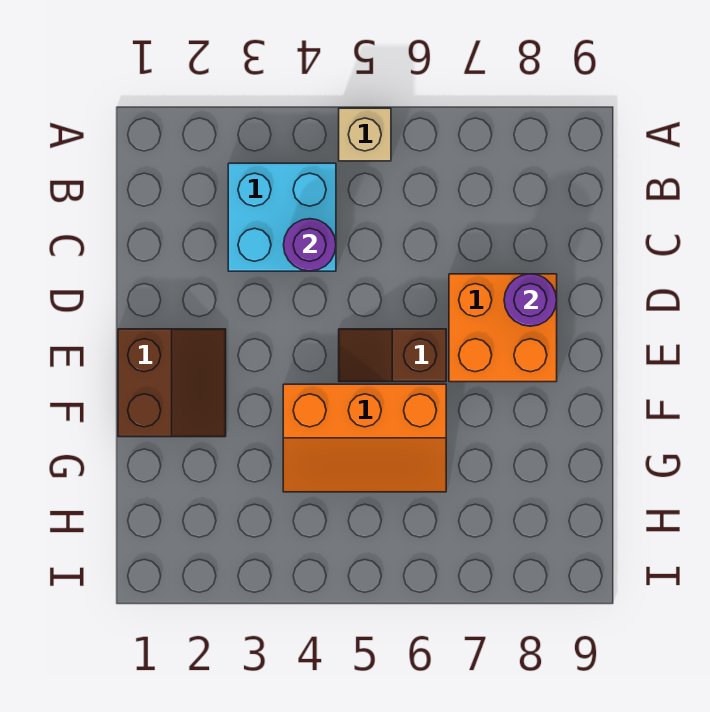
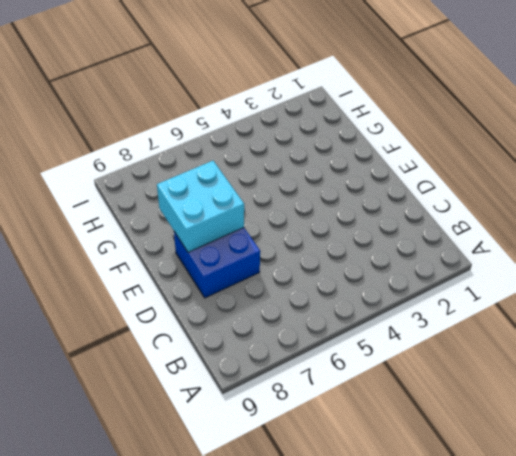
blue brick D7:E8 level 1 -> orange brick D7:E8 level 1
cyan brick E7:F8 level 2 -> cyan brick B3:C4 level 1
none -> tan brick A5 level 1
none -> brown slope E1:F2 level 1 top 1

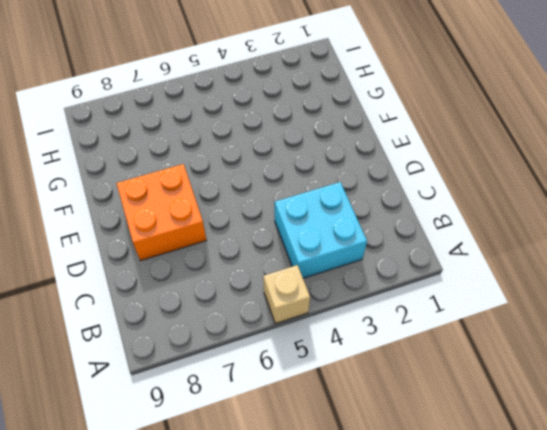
none -> brown slope E1:F2 level 1 top 1
none -> brown slope E5:E6 level 1 top 6

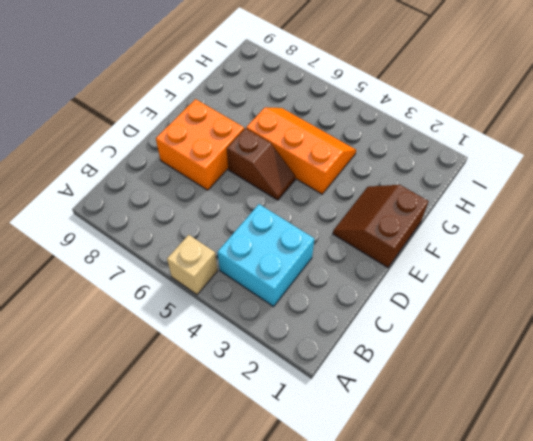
none -> purple round brick C4 level 2
none -> purple round brick D8 level 2

